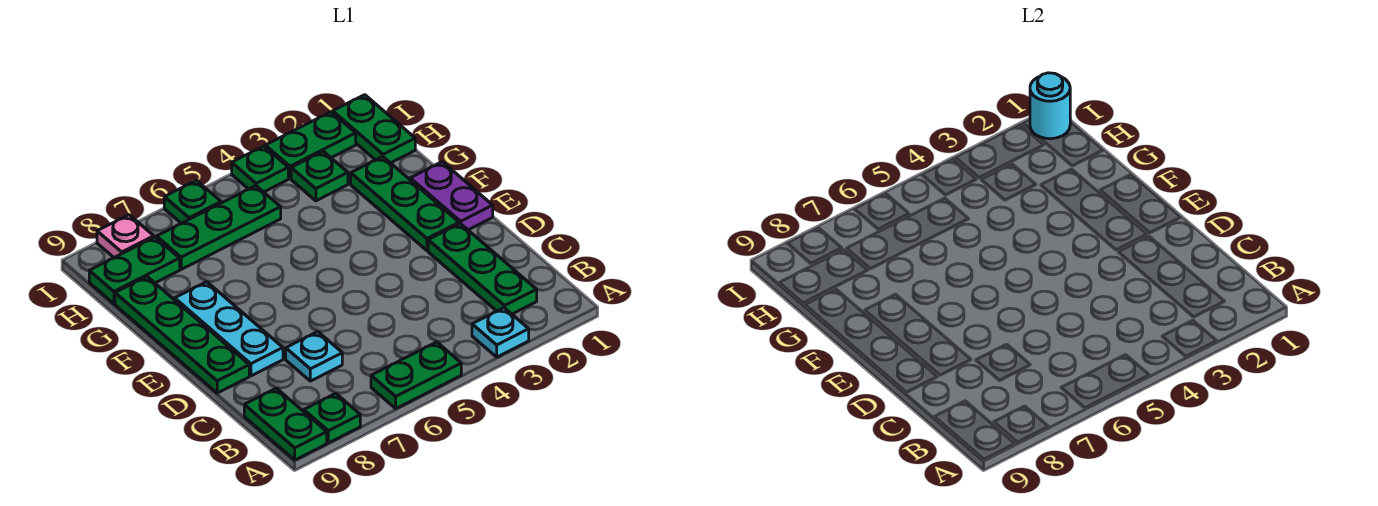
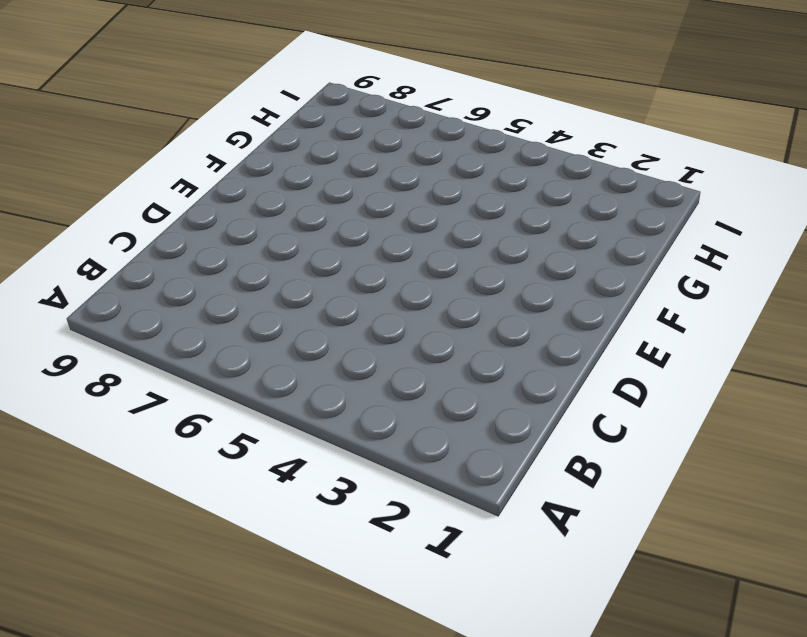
none -> cyan plate A3 level 1
none -> green plate A5:A6 level 1
none -> green plate A8 level 1

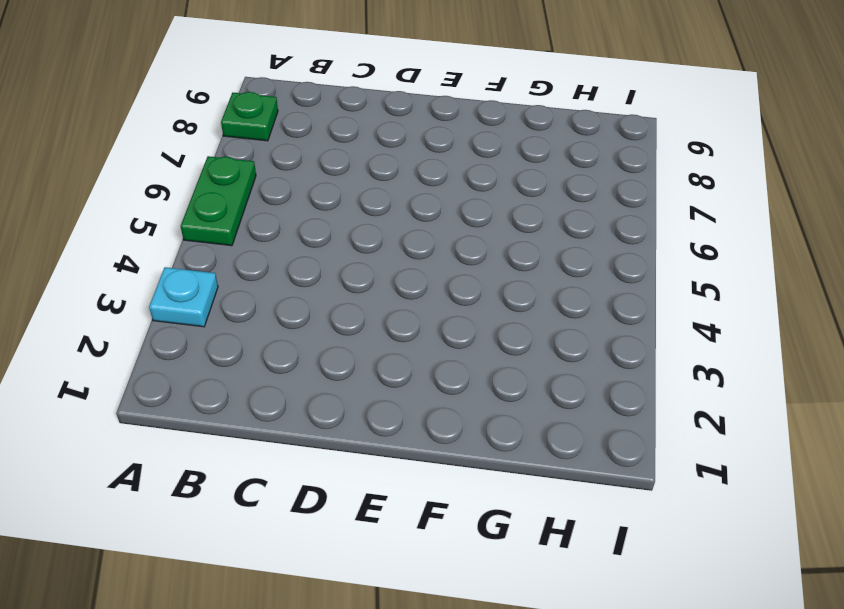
none -> green plate A9:B9 level 1
none -> green plate B2:D2 level 1
none -> cyan plate C7 level 1

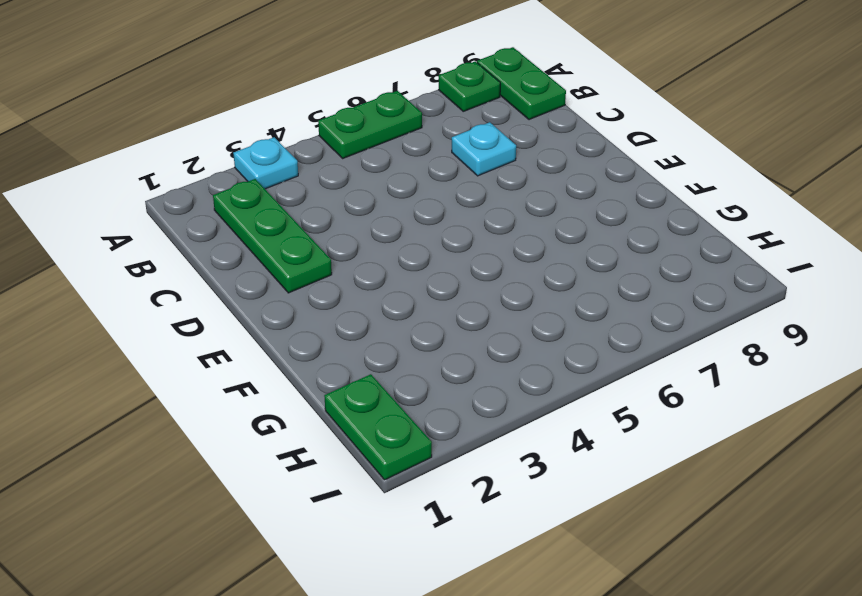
none -> cyan plate D8:F8 level 1
none -> green plate D9:G9 level 1
none -> purple plate E1:F1 level 1

